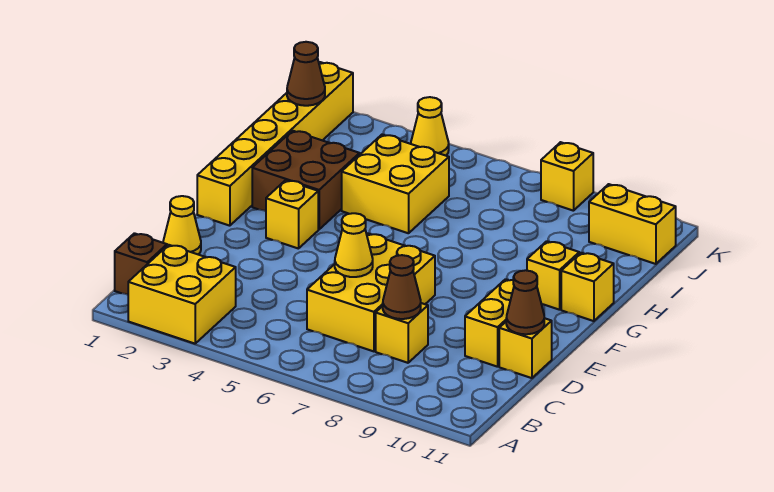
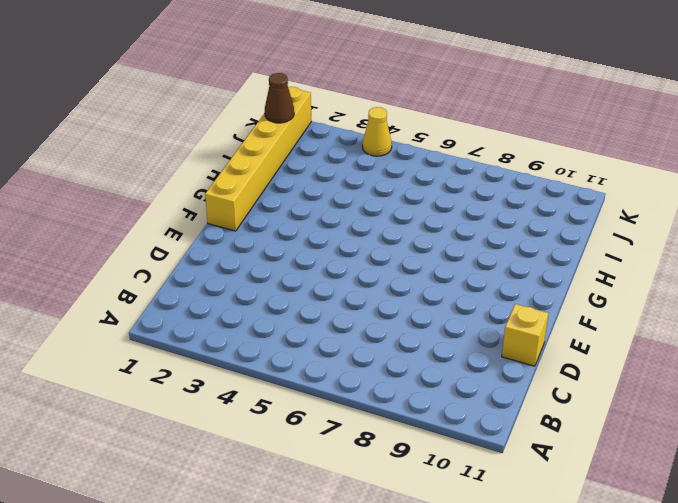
none -> yellow brick A2:B3 level 1
none -> brown brick B1 level 1
none -> yellow brick C6:E7 level 1

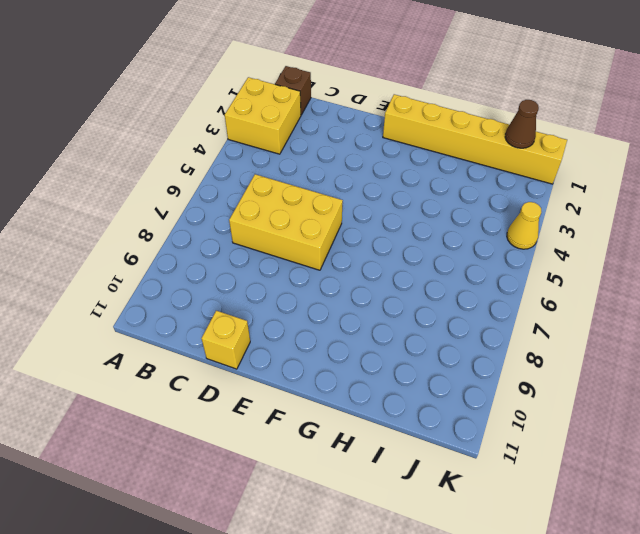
none -> yellow brick C8 level 1
none -> yellow cone D1 level 1
none -> yellow brick D10:E10 level 1

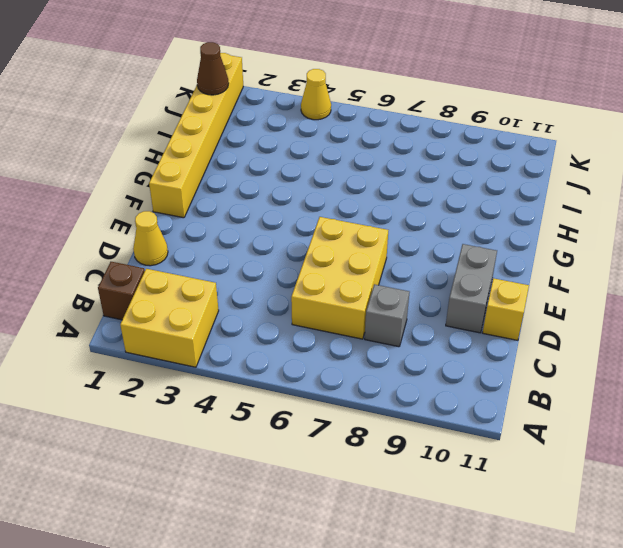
grey brick C8 level 1 -> yellow brick C8 level 1
grey brick D10:E10 level 1 -> yellow brick D10:E10 level 1
none -> yellow brick F3 level 1
none -> brown brick G2:H3 level 1
none -> yellow brick G10 level 1

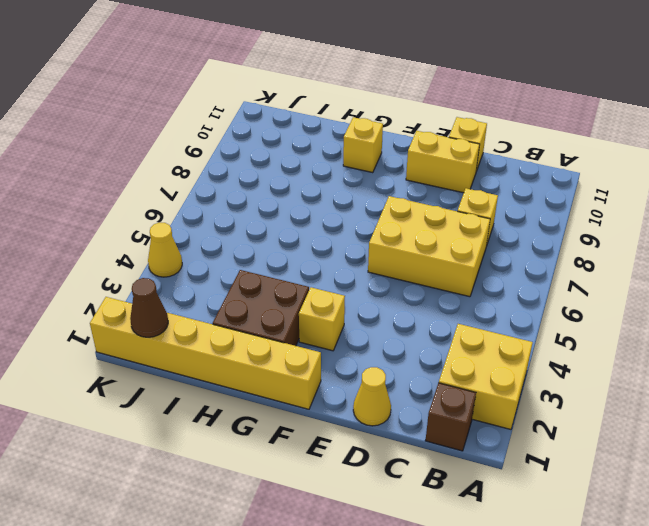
none -> yellow brick G11 level 1
none -> yellow brick H4:I5 level 1
none -> yellow brick J10:J11 level 1

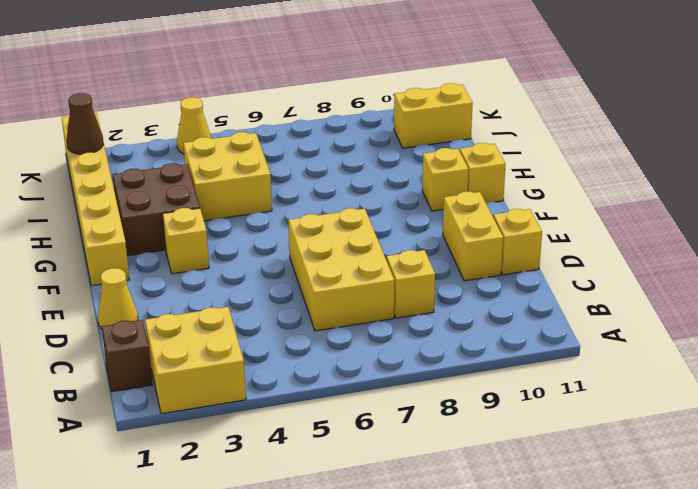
none -> yellow brick K8 level 1
none -> brown cone C8 level 2
none -> yellow cone D6 level 2

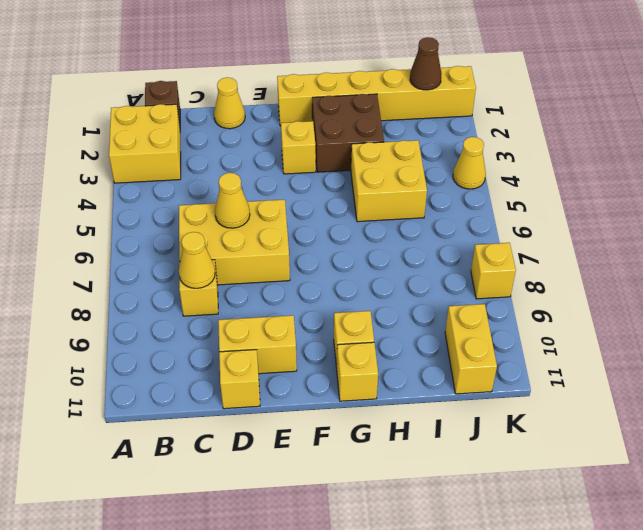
yellow cone C8 level 2 -> brown cone C8 level 2
none -> brown cone D11 level 2

